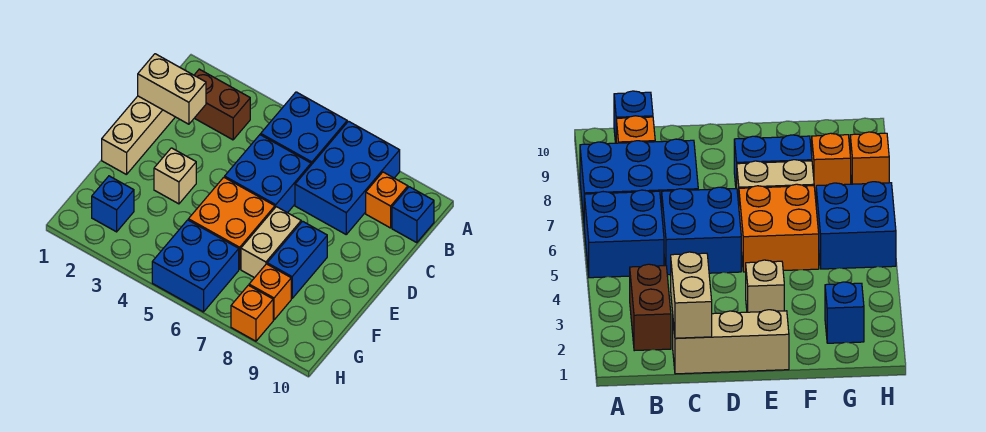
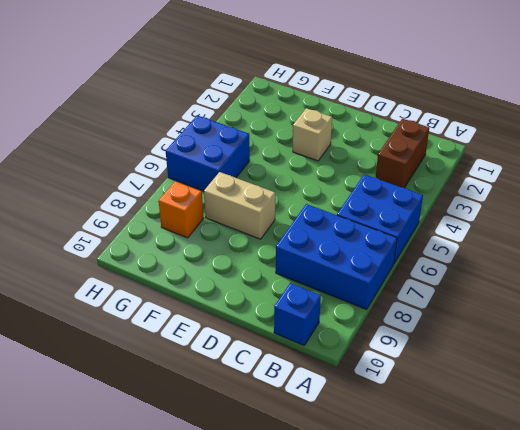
none -> orange brick B9 level 1
none -> tan brick C1:E1 level 1
none -> blue brick C5:D6 level 1

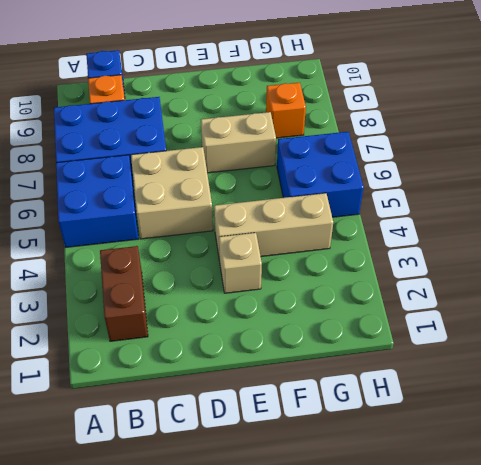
tan brick C5:D6 level 1 -> blue brick C5:D6 level 1
tan brick E4:G4 level 1 -> tan brick C1:E1 level 1
none -> orange brick E5:F6 level 1
none -> blue brick E8:F8 level 1
none -> blue brick G2 level 1

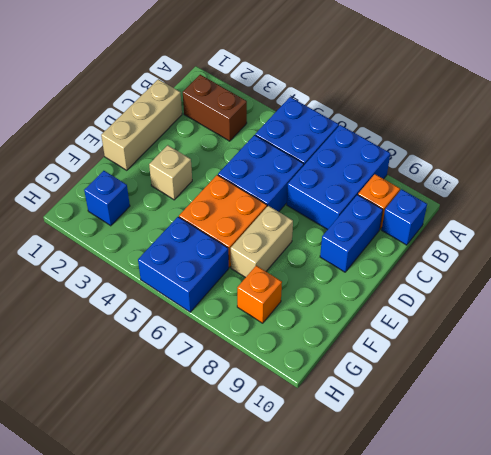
blue brick C9:D9 level 1 -> blue brick E8:F8 level 1
none -> orange brick H8 level 1
none -> tan brick C1:C2 level 2

